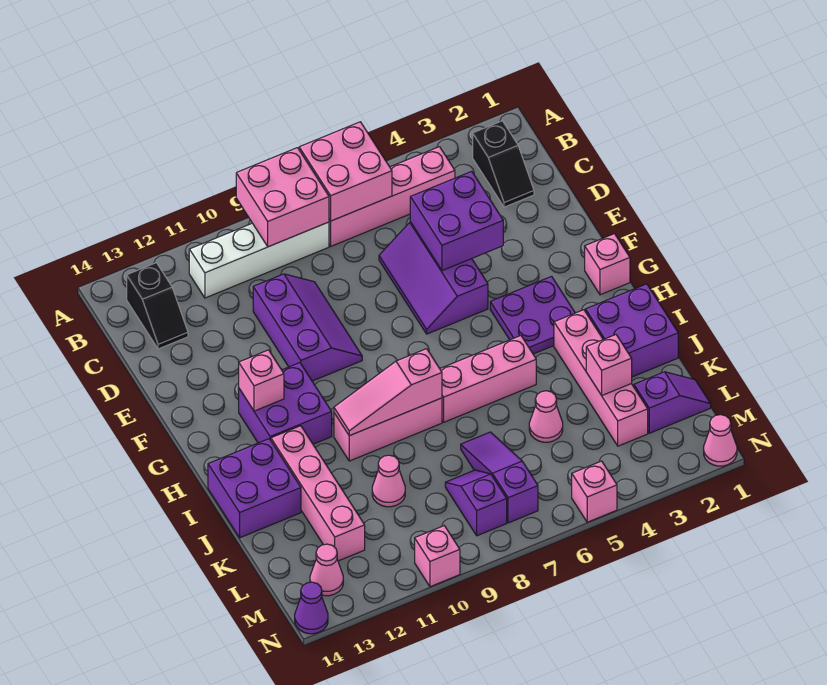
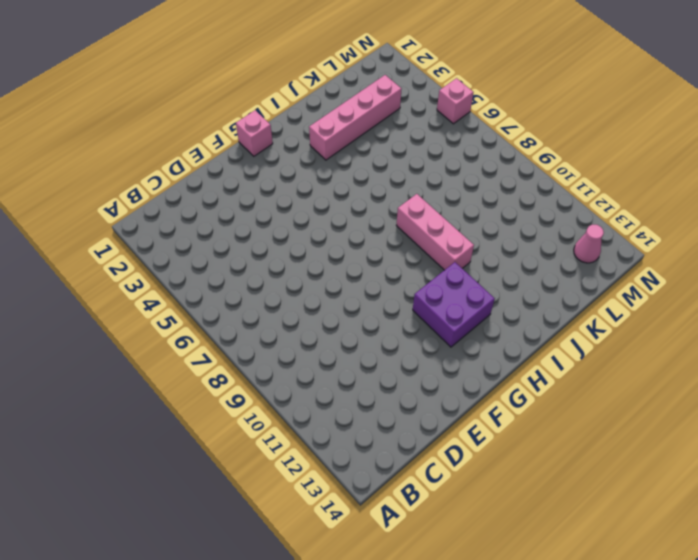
none -> black slope B2:C2 level 1 top B
none -> pink brick B4:B7 level 1
none -> white brick B8:B11 level 1
none -> black slope B13:C13 level 1 top B

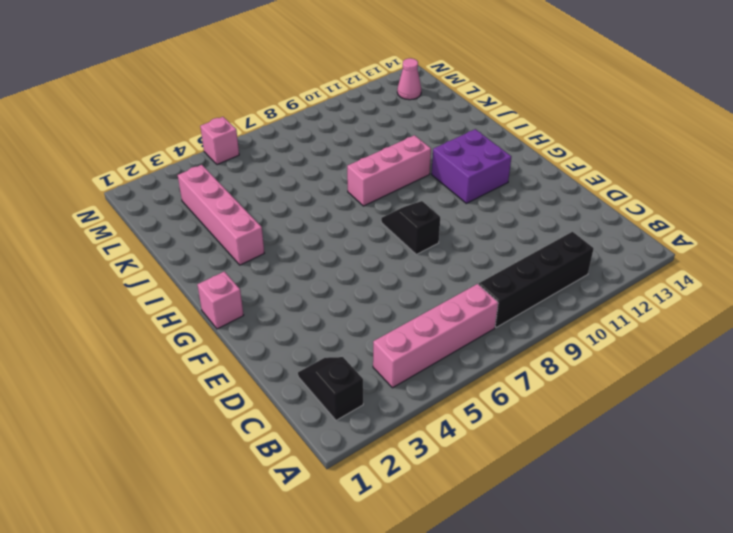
black brick B8:B11 level 1 -> white brick B8:B11 level 1
black slope F8:G8 level 1 top F -> black slope B13:C13 level 1 top B
none -> purple slope D5:F6 level 1 top 5
none -> purple slope D9:F10 level 1 top 10
none -> purple plate G3:H4 level 1
none -> purple brick I1:J2 level 1

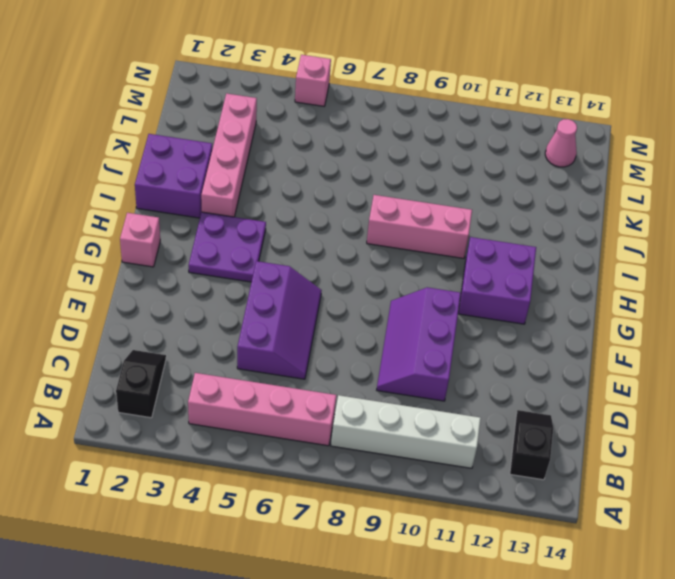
none -> pink brick I5:I7 level 1
none -> pink brick I12:L12 level 1
none -> purple brick I13:J14 level 1
none -> pink cone K5 level 1

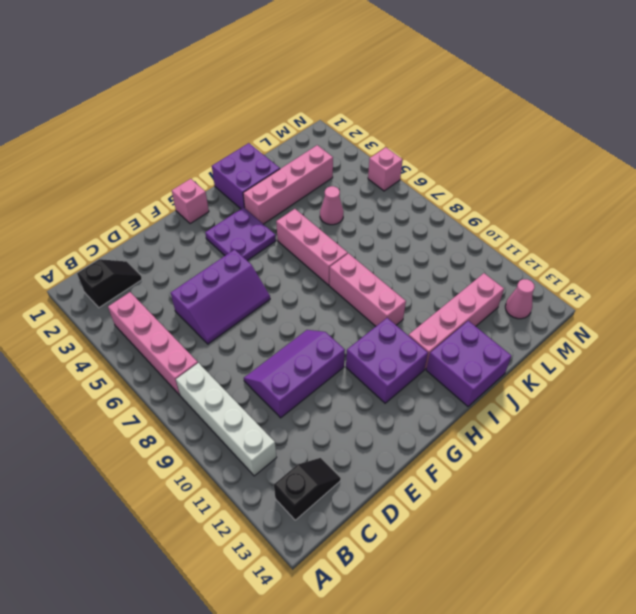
none -> purple slope K7:M7 level 1 top M
none -> pink cone K10 level 1
none -> purple slope L1:L2 level 1 top 2
none -> purple slope L8:M8 level 1 top M

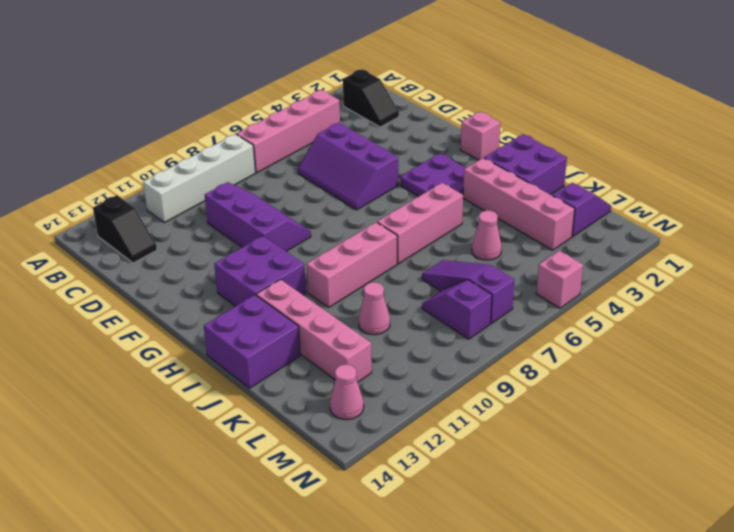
none -> pink cone N1 level 1
none -> pink brick N10 level 1
none -> purple cone N14 level 1
none -> pink brick A6:B7 level 2

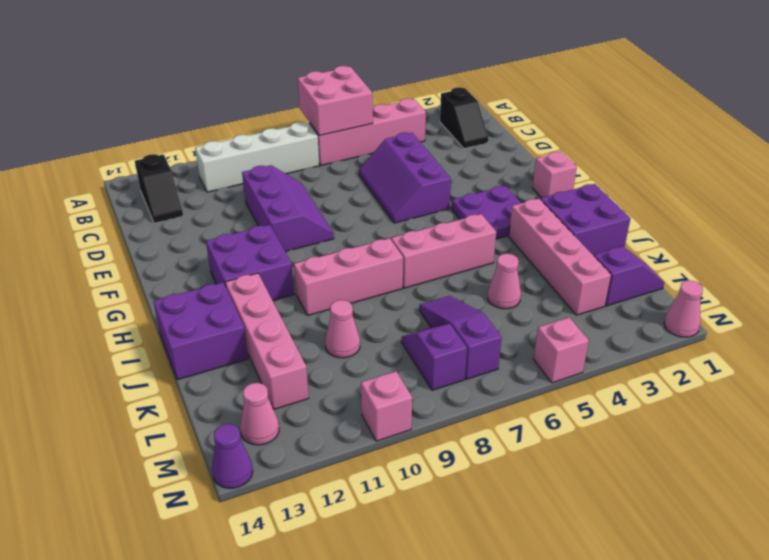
none -> pink brick A8:B9 level 2
none -> purple brick D4:E5 level 2
none -> pink brick G12 level 2
none -> pink slope I8:I10 level 2 top 8

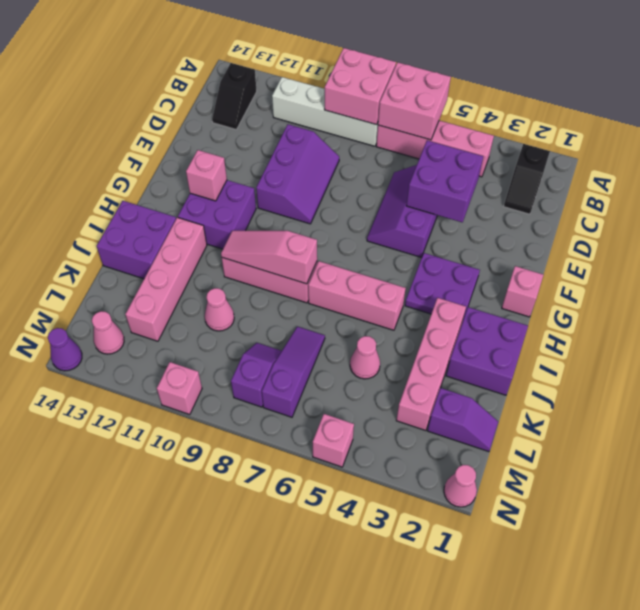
none -> pink brick K3 level 2

